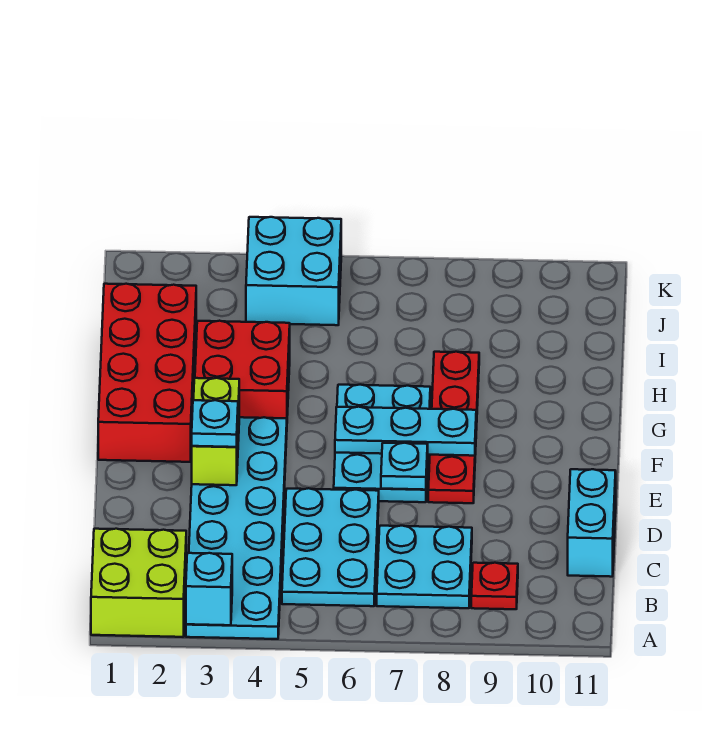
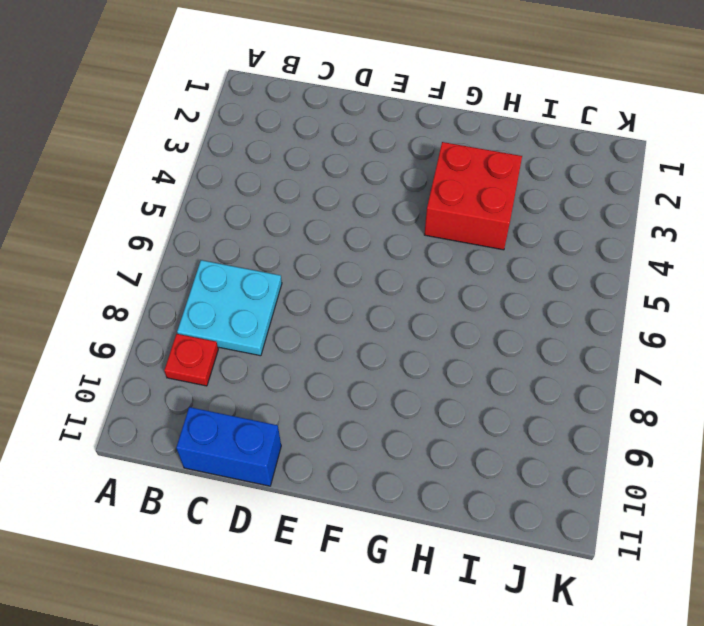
blue brick C11:D11 level 1 -> cyan brick C11:D11 level 1
none -> lime brick A1:B2 level 1
none -> cyan plate A3:F4 level 1
none -> cyan plate B5:D6 level 1

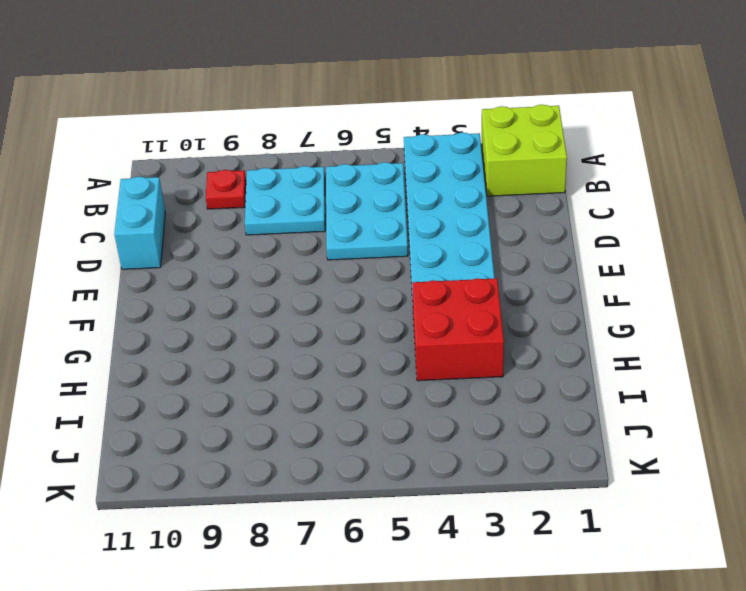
none -> cyan plate E6:G7 level 1
none -> red plate E8:H8 level 1
none -> red brick F1:I2 level 1

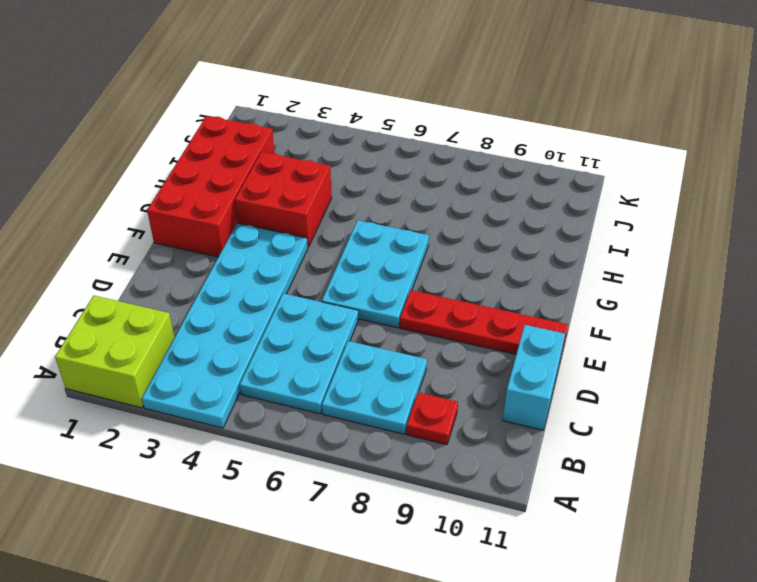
red plate E8:E11 level 1 -> red plate E8:H8 level 1
none -> cyan brick J4:K5 level 1
none -> cyan brick A3 level 2
none -> lime brick E3:F3 level 2

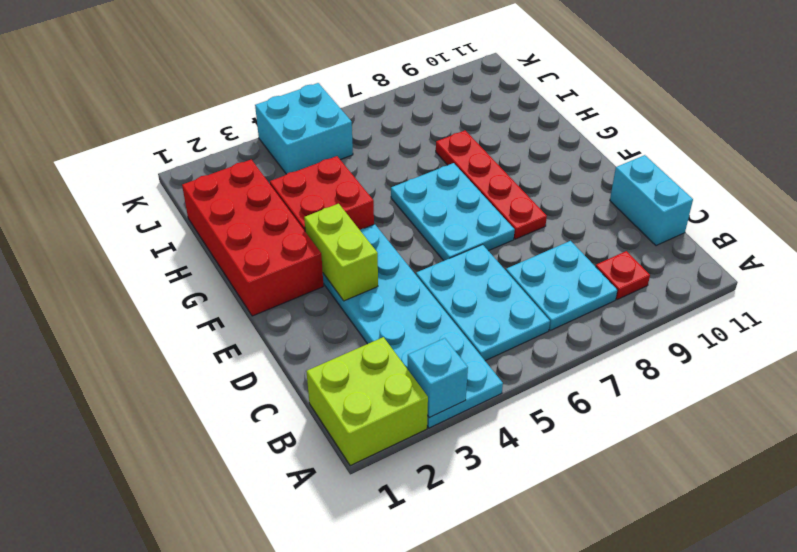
none -> cyan plate E7 level 2
none -> cyan plate F6:F8 level 2
none -> cyan plate E3 level 3

